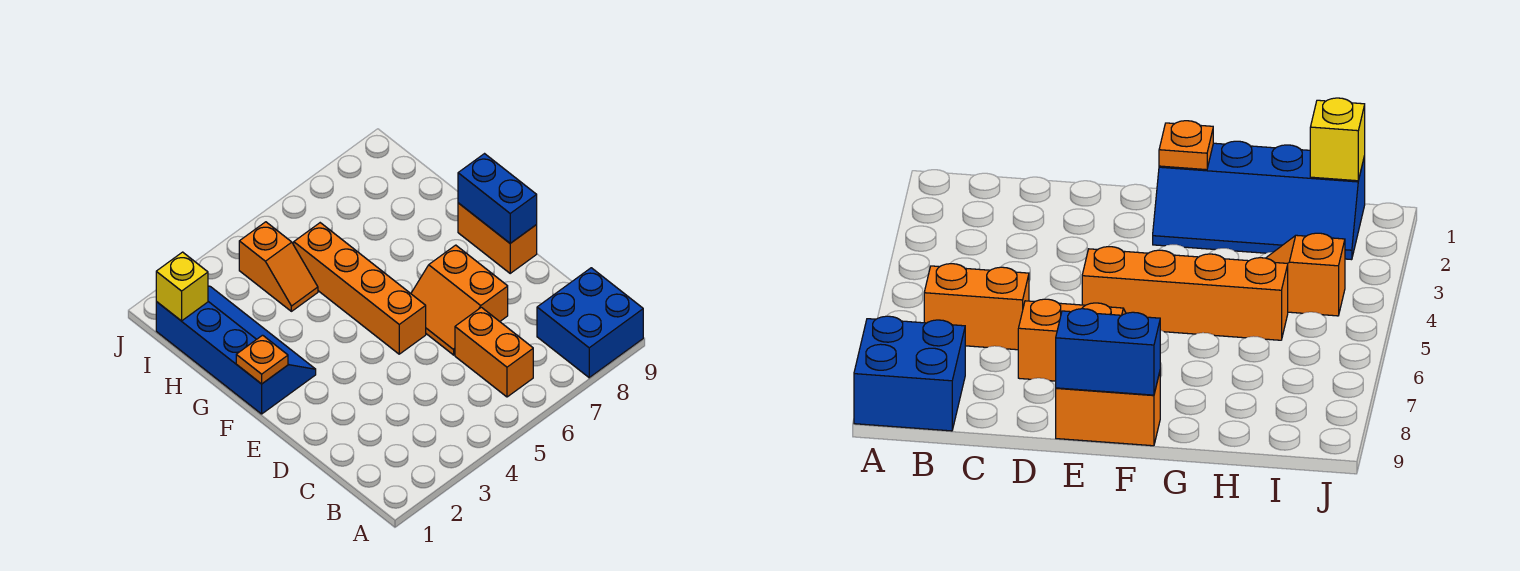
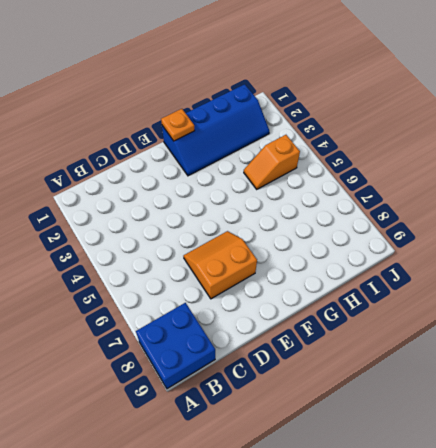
none -> orange brick B6:C6 level 1
none -> orange brick E5:H5 level 1

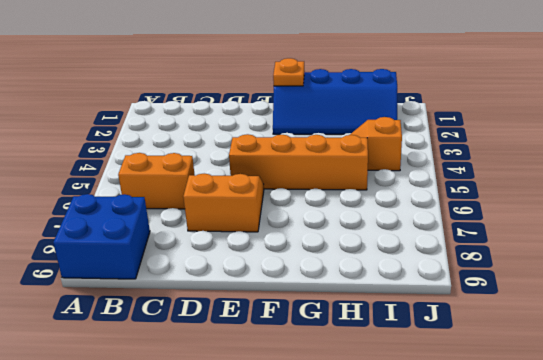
none -> orange brick E9:F9 level 1
none -> blue brick E9:F9 level 2

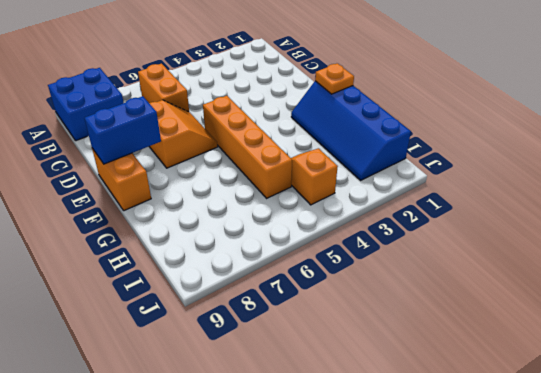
blue brick E8:E9 level 2 -> blue brick E9:F9 level 2
none -> yellow brick I1 level 2

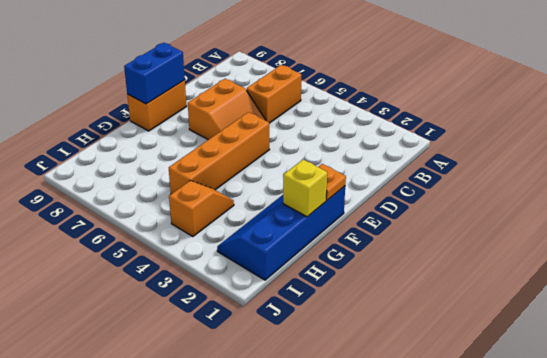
yellow brick G1 level 2 -> yellow brick I1 level 2
none -> blue brick A8:B9 level 1

